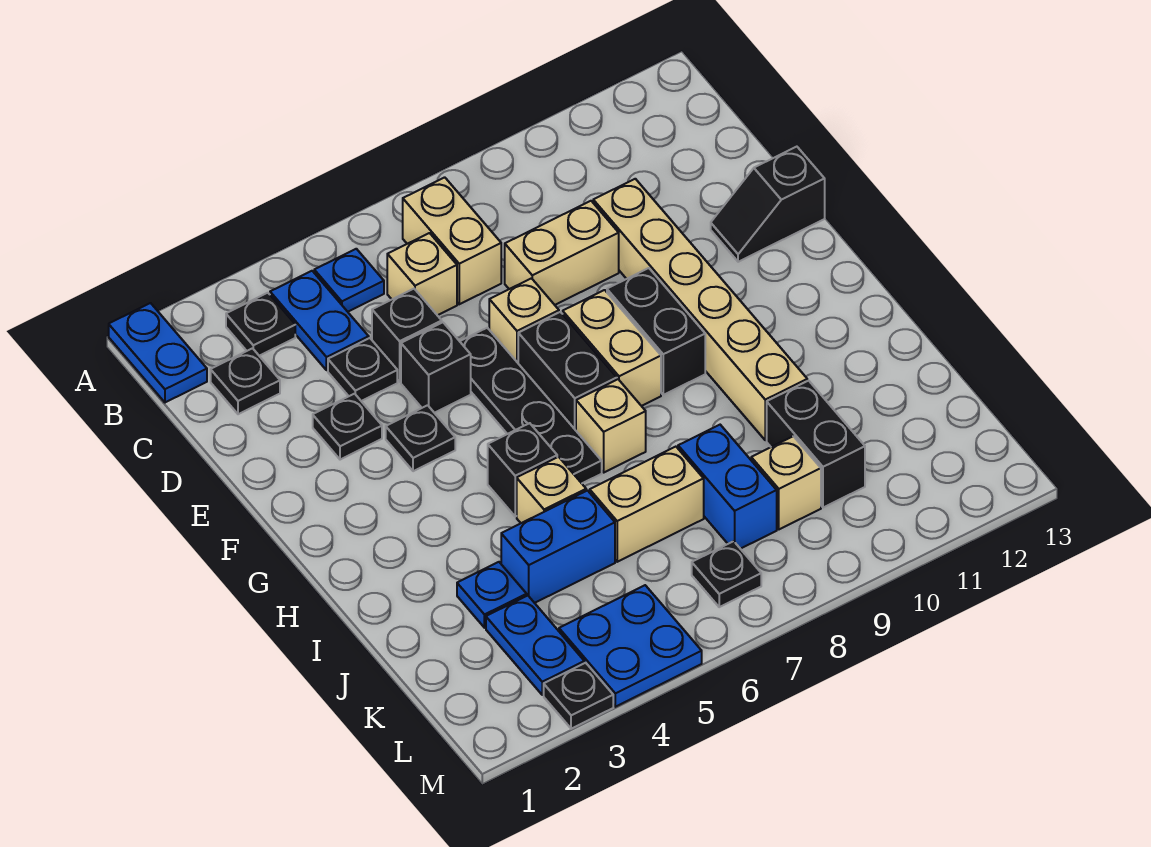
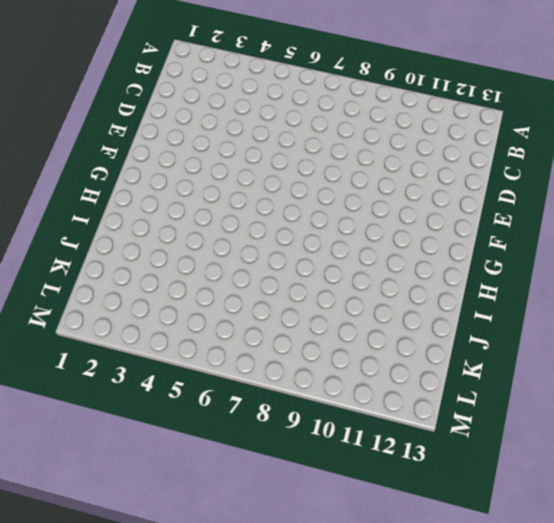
none -> blue plate A1:B1 level 1
none -> black plate B3 level 1
none -> blue plate B4:C4 level 1
none -> blue plate B5 level 1

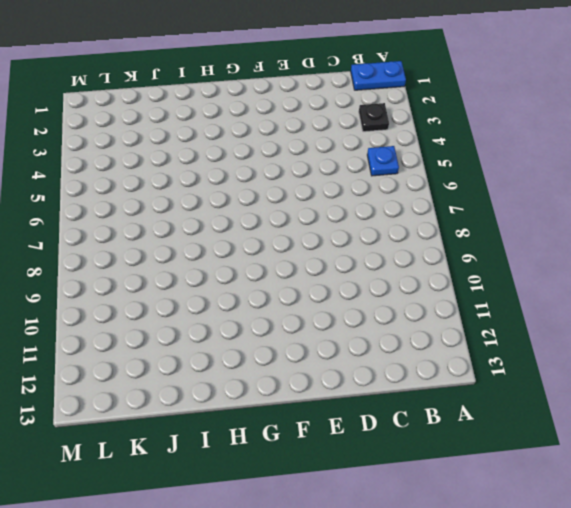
none -> blue plate B4:C4 level 1
none -> tan brick B7:C7 level 1
none -> black plate C2 level 1
none -> tan brick C6 level 1

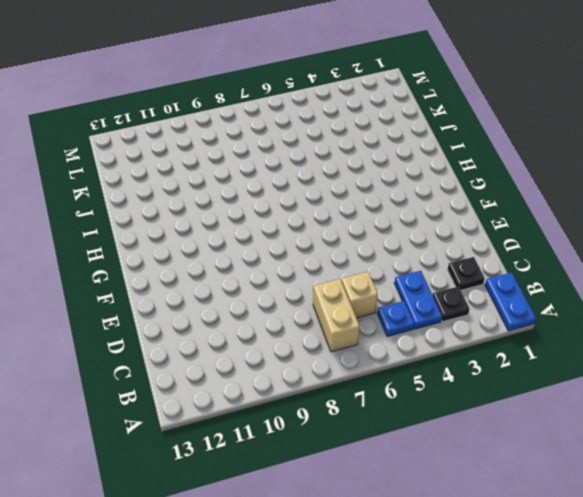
none -> black plate D4 level 1
none -> black brick D5 level 1
none -> tan brick D8:D9 level 1
none -> tan brick D10:I10 level 1

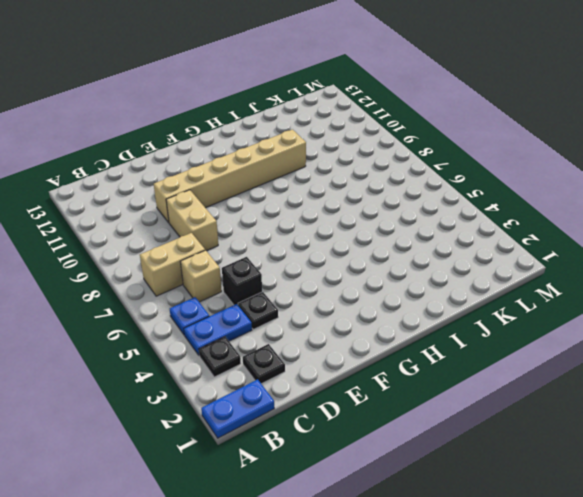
none -> black plate E3 level 1
none -> black brick E5 level 1
none -> black plate E6:H6 level 1
none -> tan brick E7 level 1

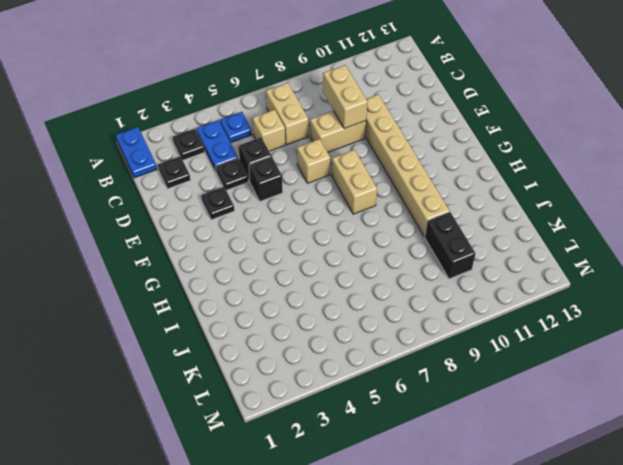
tan brick C9:D9 level 2 -> tan brick J6:J7 level 1
none -> black plate E6:H6 level 1
none -> black slope E12:E13 level 1 top 13
none -> black plate F4 level 1
none -> black brick F7:G7 level 1

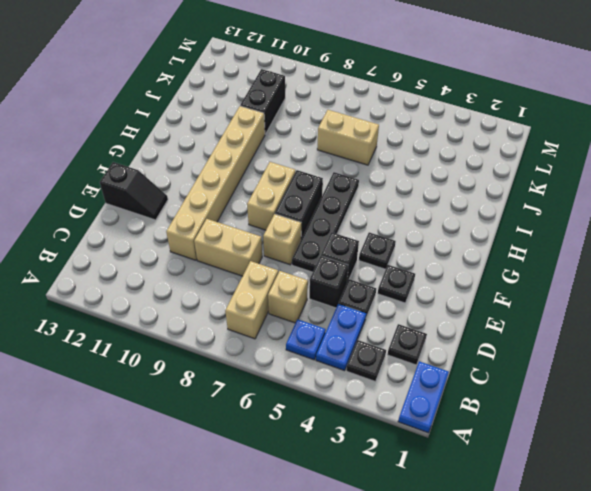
none -> black brick F9:G9 level 1
none -> black brick H5 level 1
none -> tan brick H7 level 1
none -> tan brick I5 level 1

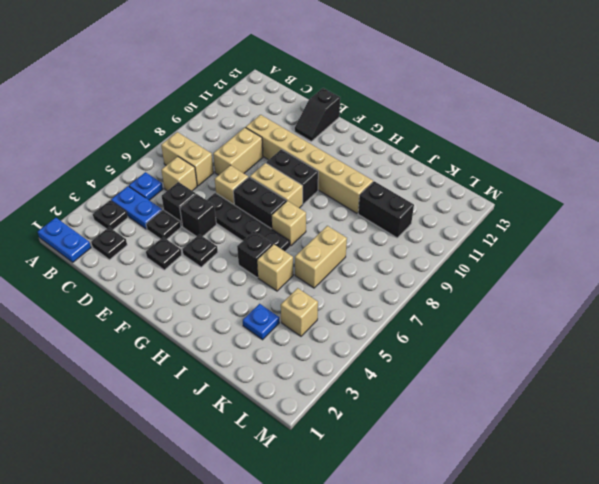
tan brick K4 level 1 -> tan brick K9 level 1
none -> blue brick J4:J5 level 1
none -> blue brick J8:K8 level 1
none -> blue plate K3:L3 level 1
none -> blue plate L4:M5 level 1

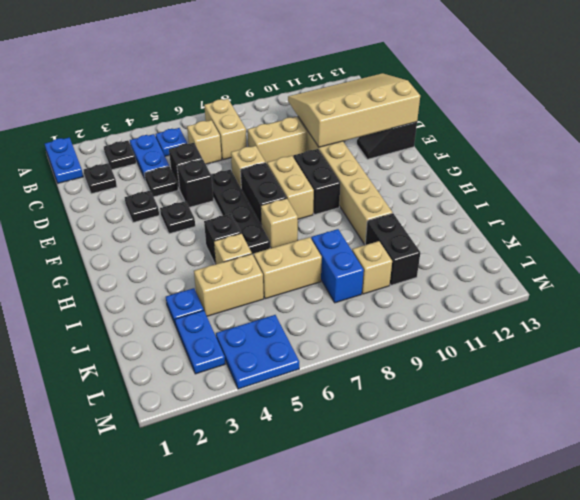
tan slope C10:E13 level 2 top E -> none
tan brick J4:J5 level 1 -> blue brick J4:J5 level 1
none -> black plate L7 level 1
none -> black plate M3 level 1

